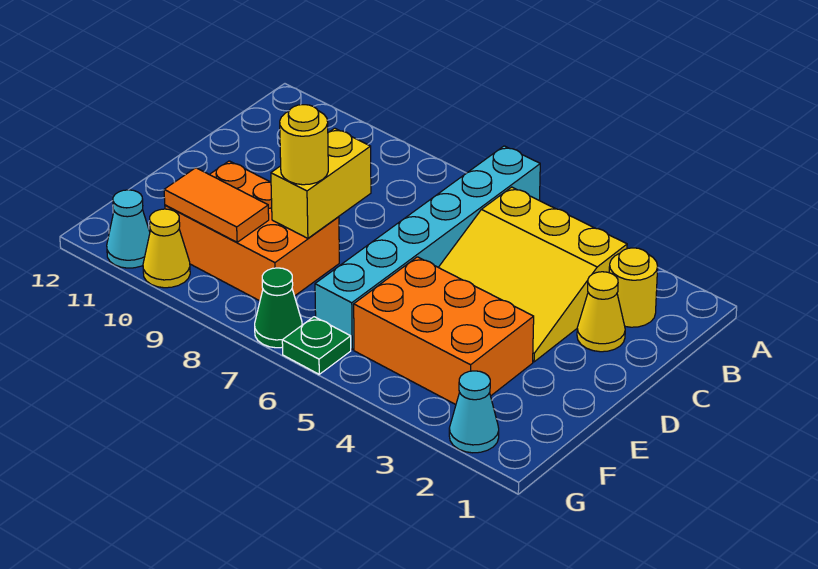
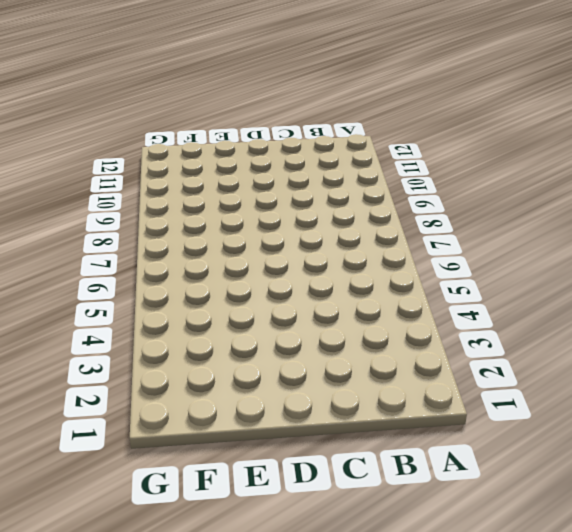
none -> cyan brick A6:F6 level 1
none -> yellow round brick B2 level 1
none -> yellow slope B3:D5 level 1 top B

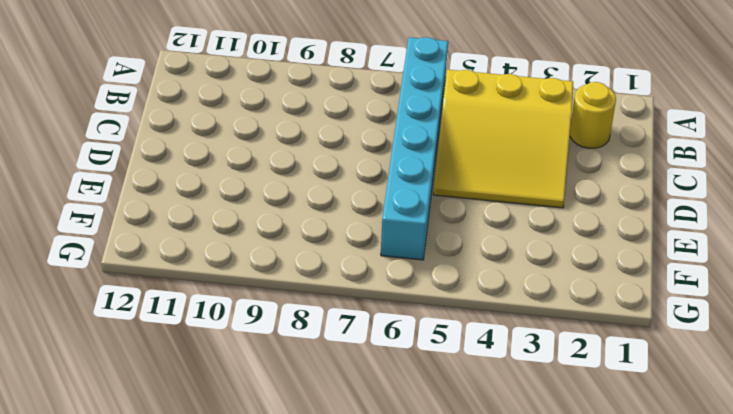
none -> yellow cone C2 level 1
none -> orange brick E3:F5 level 1
none -> orange brick E8:F10 level 1

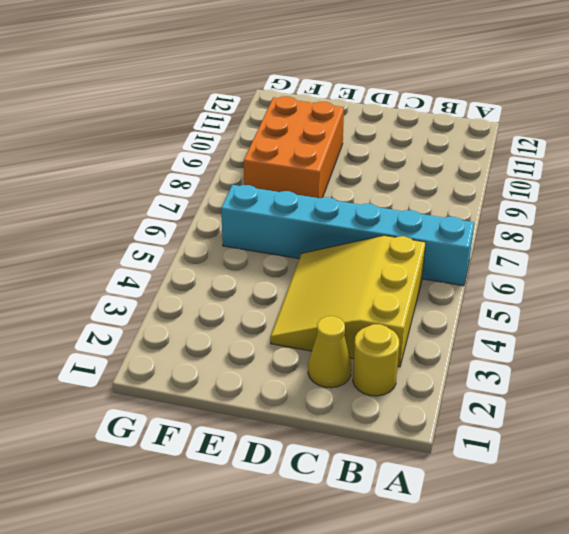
none -> orange brick E3:F5 level 1
none -> cyan cone G2 level 1
none -> green plate G6 level 1

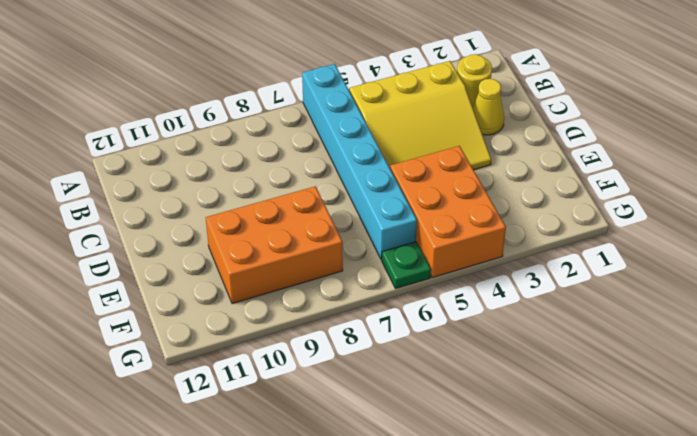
orange brick E4:G5 level 1 -> orange brick E3:F5 level 1
none -> cyan cone G2 level 1
none -> green cone G7 level 1
none -> yellow cone G10 level 1

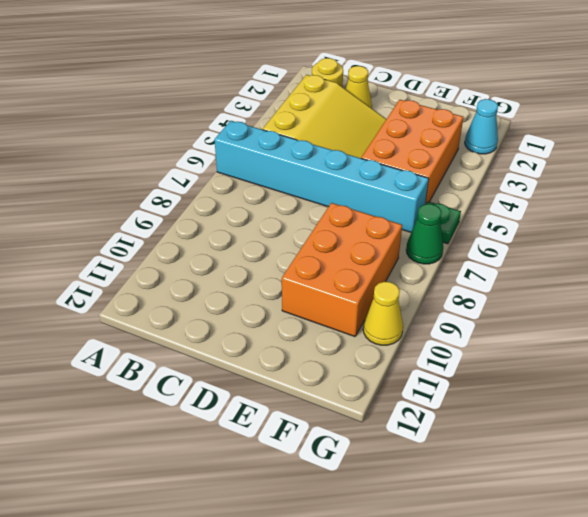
none -> cyan cone G11 level 1
none -> yellow brick D8:E8 level 2
none -> orange tile F9:F10 level 2

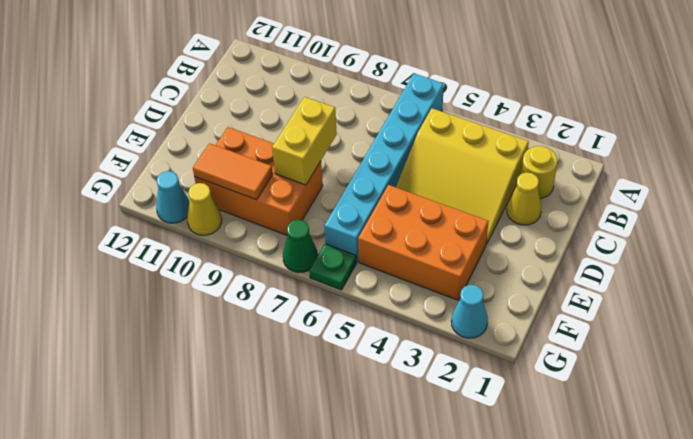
none -> yellow round brick E8 level 3

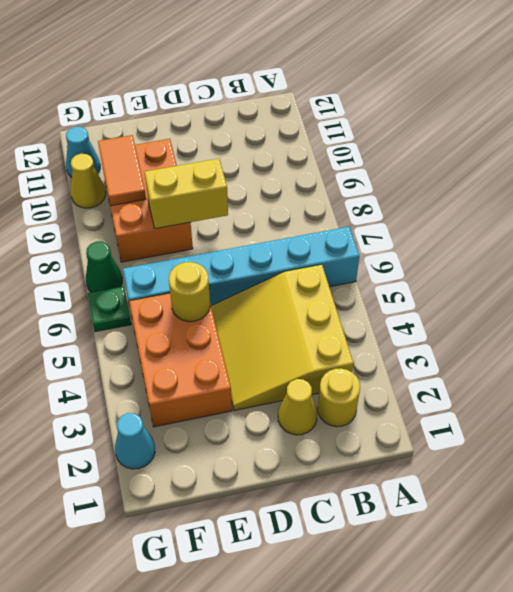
yellow round brick E5 level 2 -> yellow round brick E8 level 3

